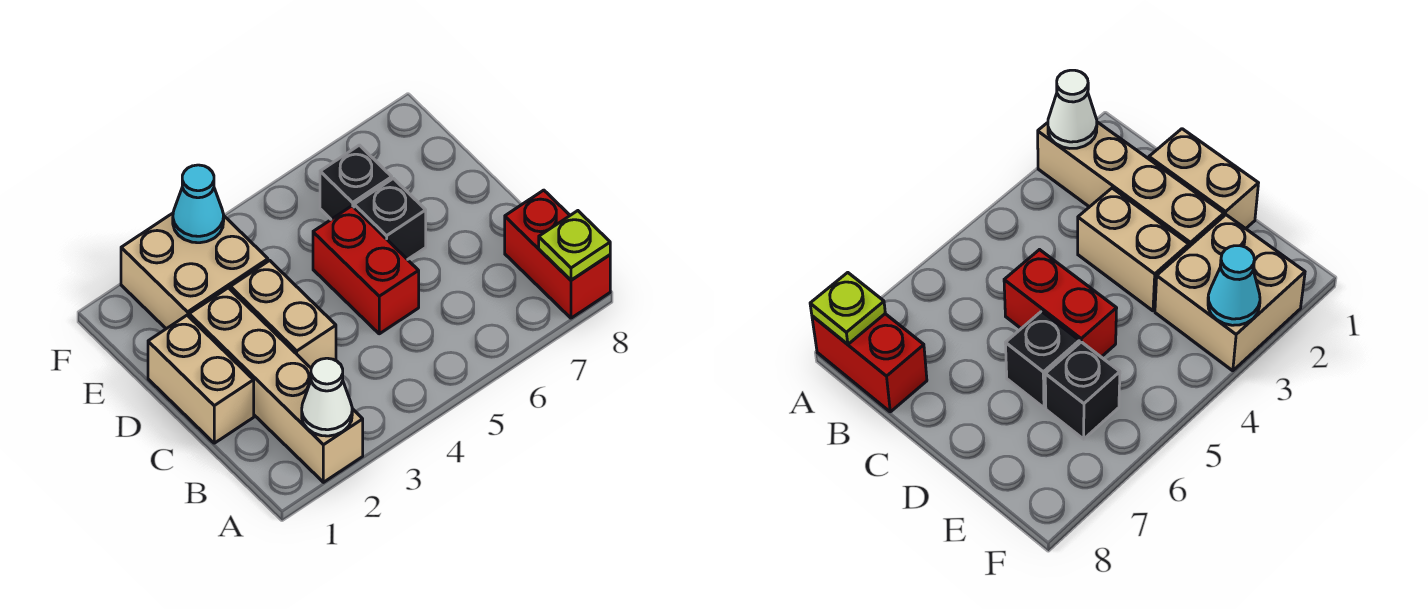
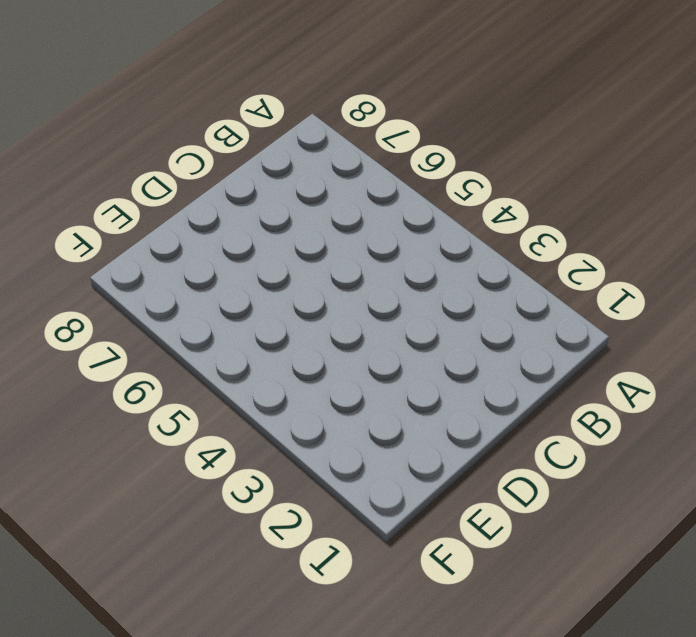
none -> tan brick A2:D2 level 1
none -> red brick A8:B8 level 1

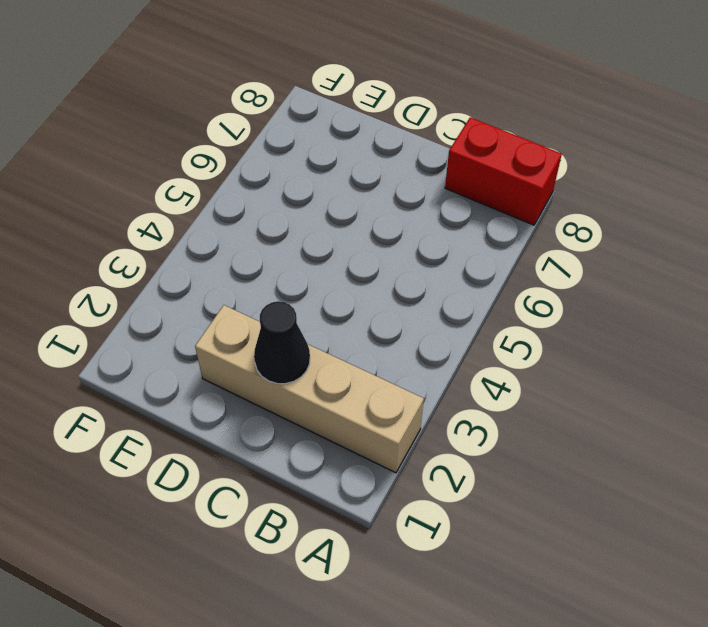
black cone C2 level 2 -> none
none -> tan brick C1:D1 level 1
none -> tan brick C3:D3 level 1

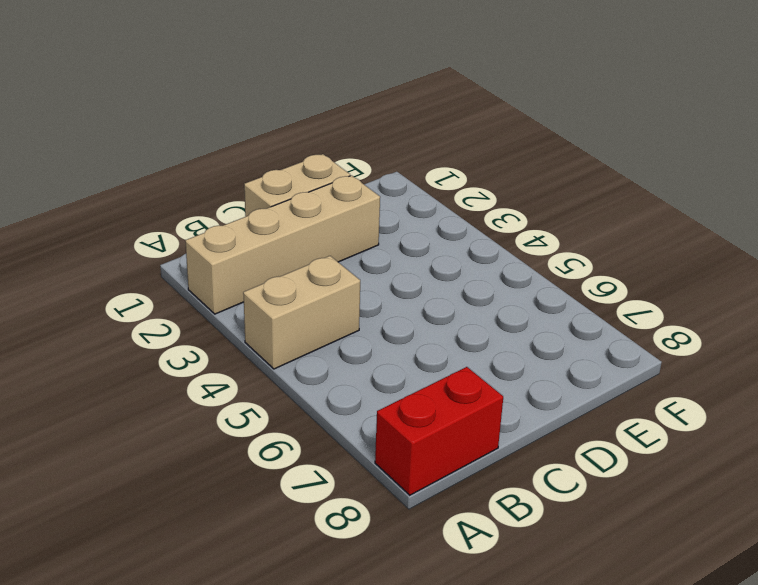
tan brick A4:B4 level 1 -> tan brick C3:D3 level 1
none -> red brick C5:D5 level 1
none -> black brick D6 level 1

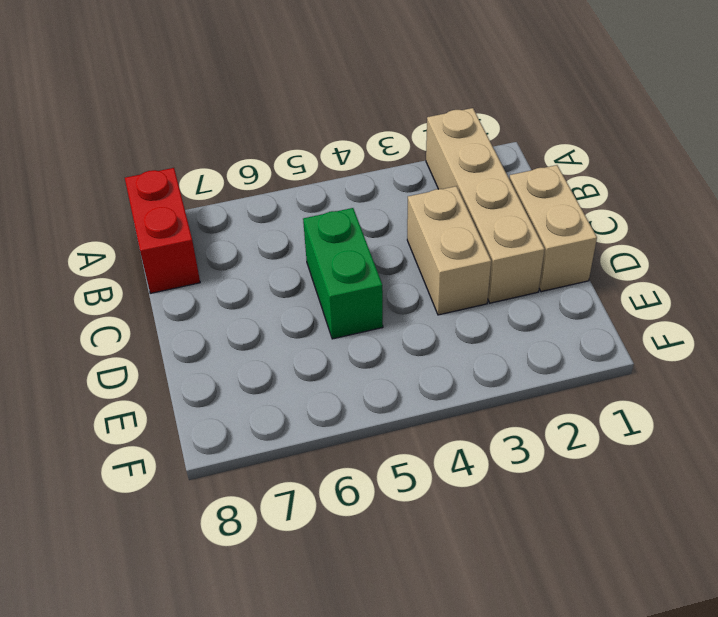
green brick C5:D5 level 1 -> red brick C5:D5 level 1
none -> black brick D6 level 1
none -> tan brick E2:F3 level 1

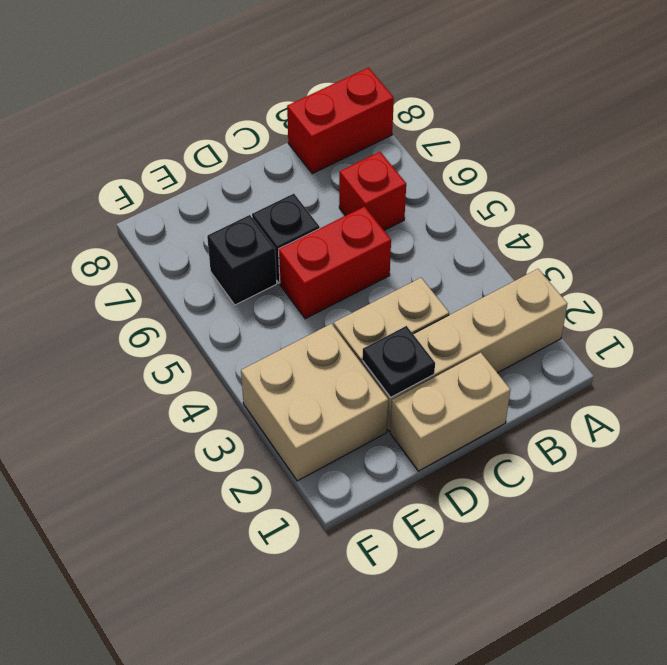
red brick B6 level 1 -> none
black plate D2 level 2 -> none
none -> white cone A2 level 2
none -> lime plate A8 level 2

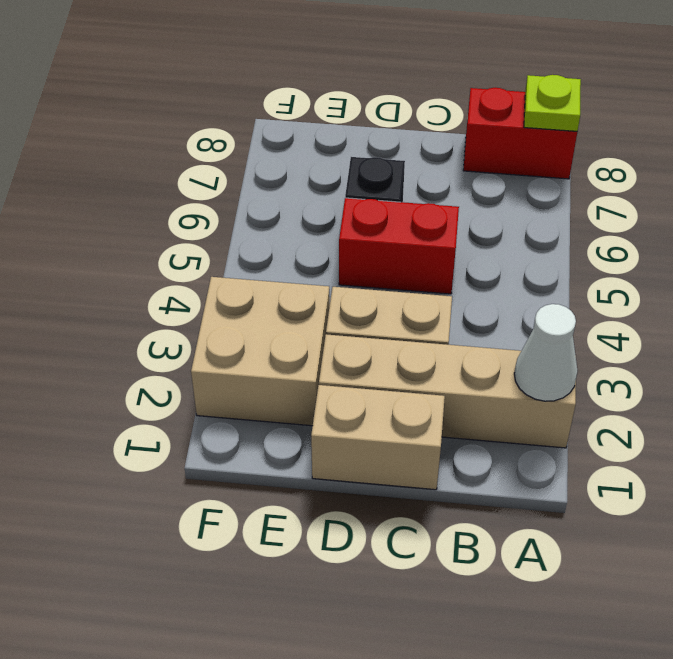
none -> black brick E6 level 1
none -> cyan cone F3 level 2

